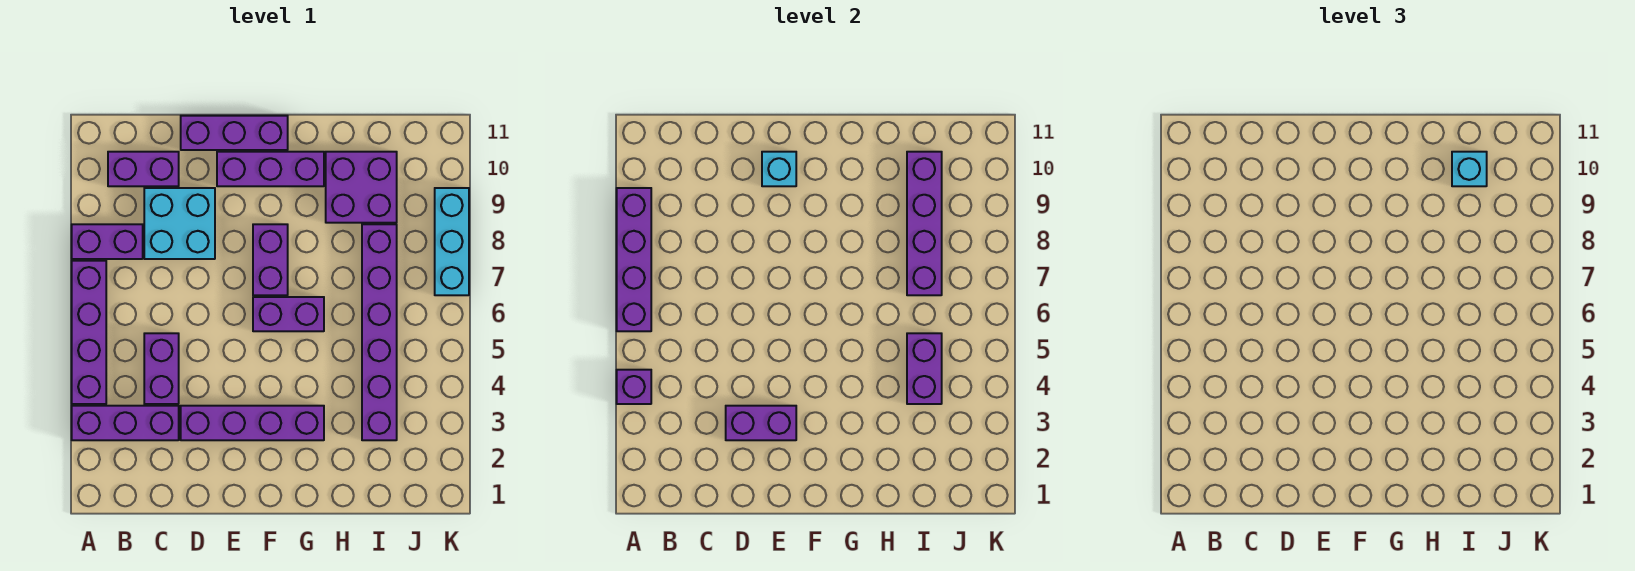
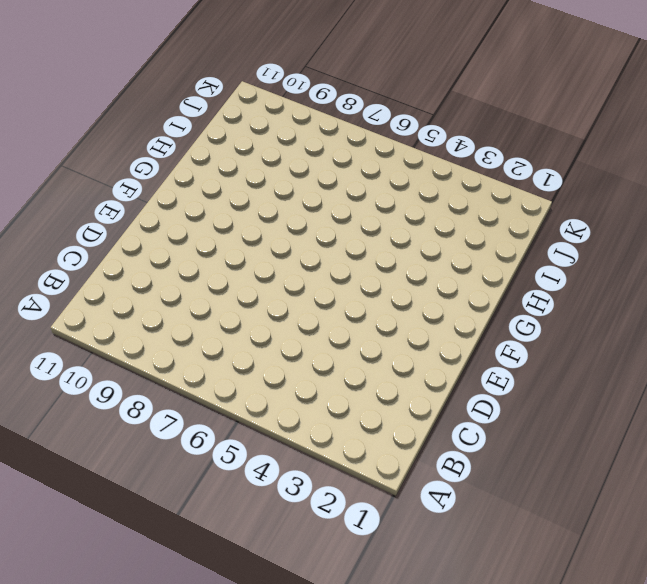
none -> purple brick A3:C3 level 1
none -> purple brick A4:A7 level 1
none -> purple brick A8:B8 level 1

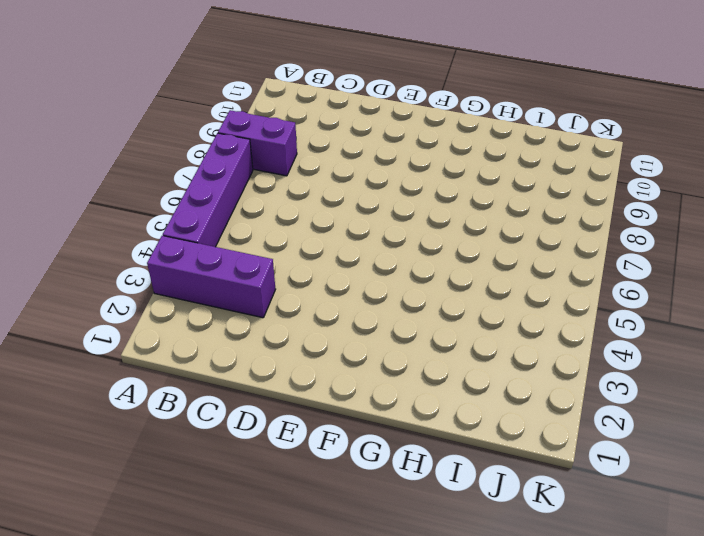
none -> purple brick B10:C10 level 1
none -> purple brick C4:C5 level 1
none -> cyan brick C8:D9 level 1

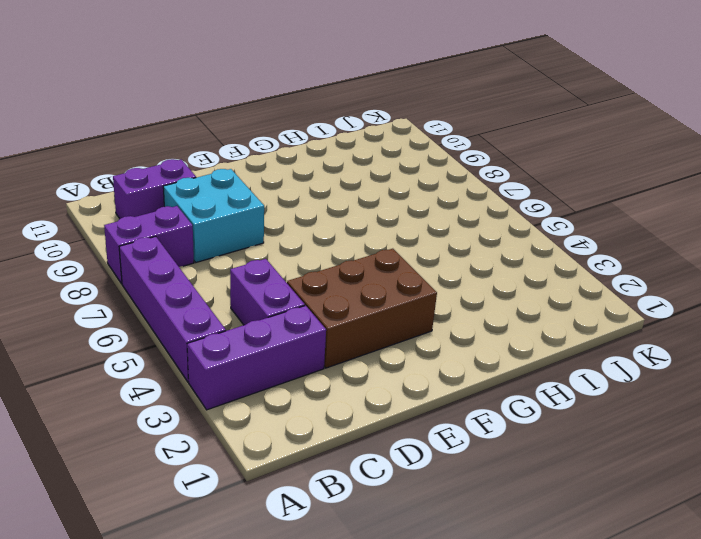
brown brick D3:F4 level 1 -> purple brick D3:G3 level 1
none -> purple brick D11:F11 level 1
none -> purple brick E10:G10 level 1
none -> purple brick F6:G6 level 1

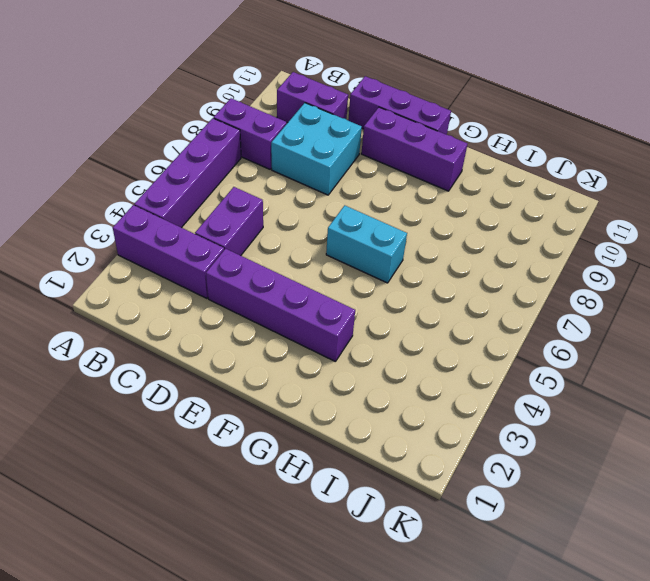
cyan brick F6:G6 level 1 -> purple brick F6:G6 level 1
none -> purple brick F7:F8 level 1
none -> purple brick H9:I10 level 1
none -> purple brick I3:I8 level 1

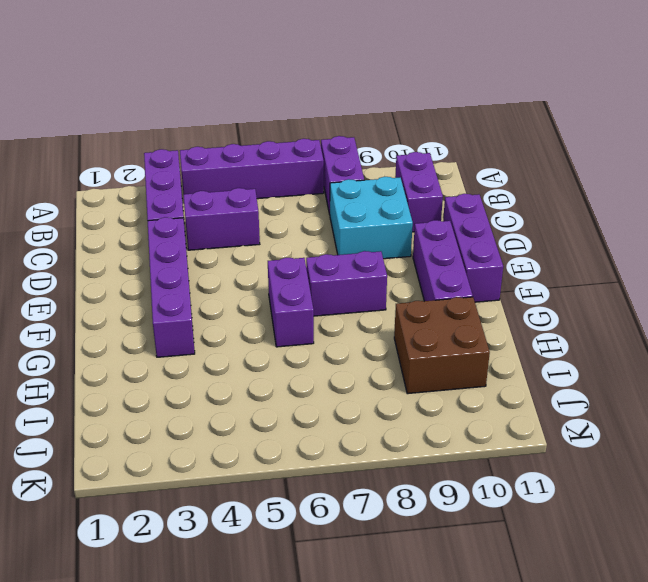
brown brick H9:I10 level 1 -> purple brick H9:I10 level 1
none -> purple brick I3:I8 level 1
none -> cyan brick K7:K9 level 1
none -> purple brick A4 level 2

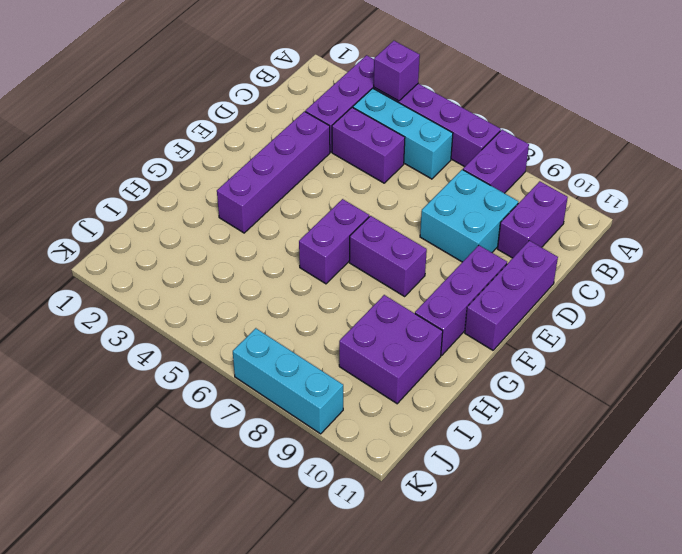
cyan brick B4:B6 level 1 -> none
none -> purple brick I3:I8 level 1
none -> purple brick A6:A9 level 2
none -> purple brick D3:E3 level 2

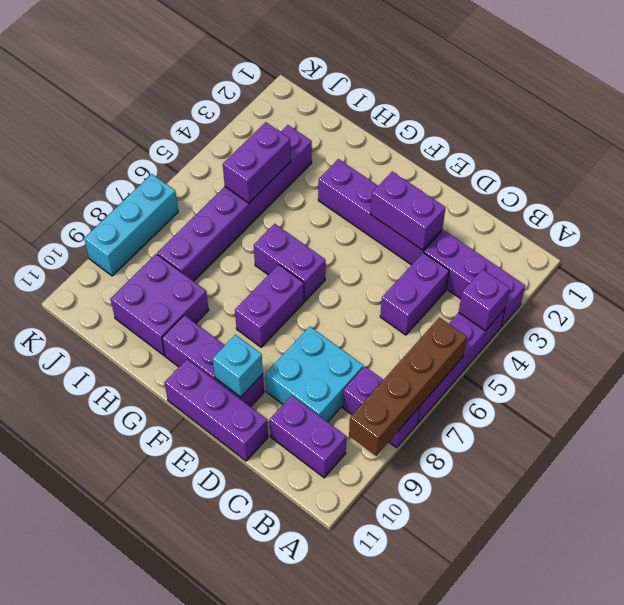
brown brick A6:A9 level 2 -> purple brick A6:A9 level 2
none -> purple brick I7:I10 level 2
none -> cyan brick I10 level 3

